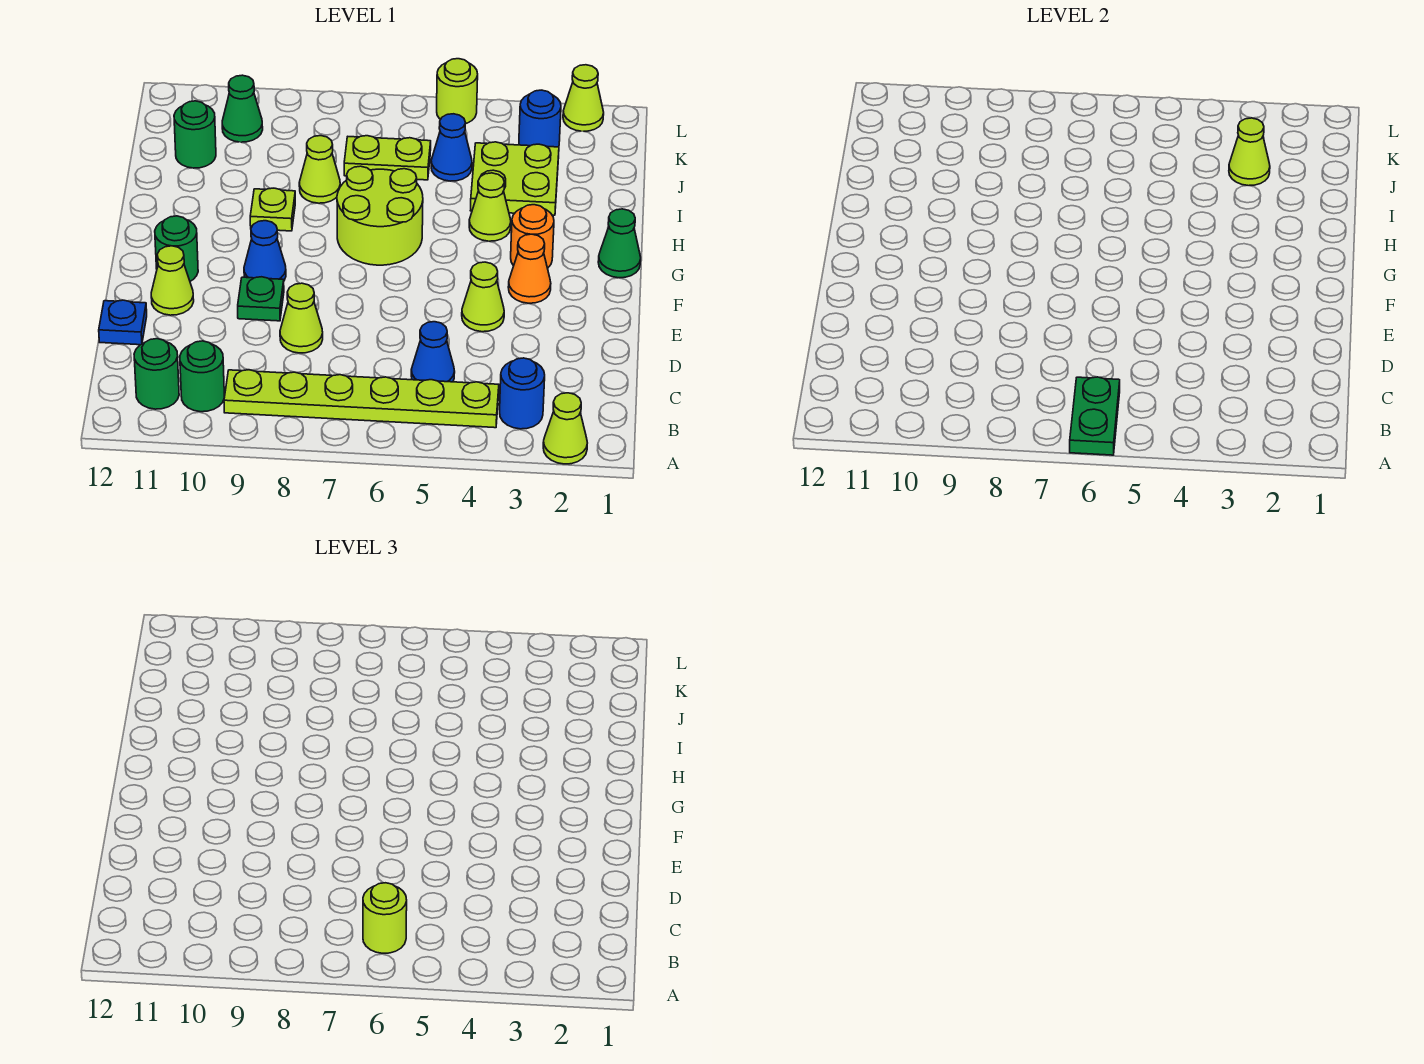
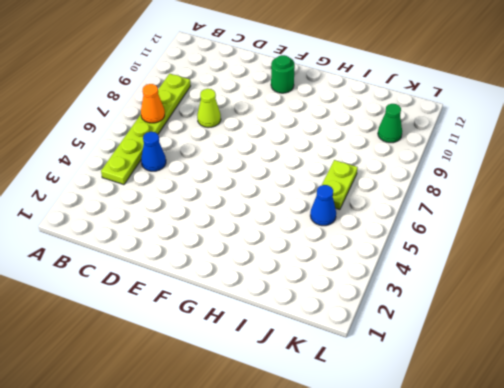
orange cone B7 level 2 -> orange cone F3 level 1
none -> lime cone A2 level 1
none -> blue round brick B3 level 1
none -> green round brick B10 level 1
none -> green round brick B11 level 1

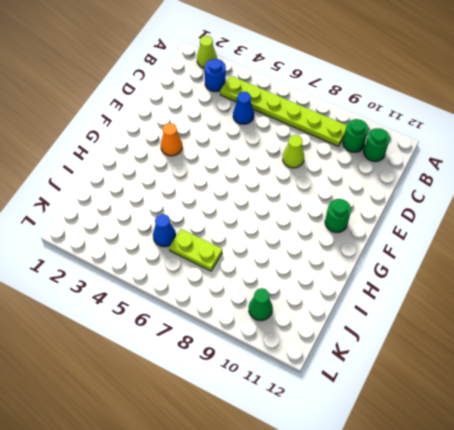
none -> blue plate D12 level 1
none -> lime cone E4 level 1
none -> green plate E9 level 1
none -> lime cone E11 level 1

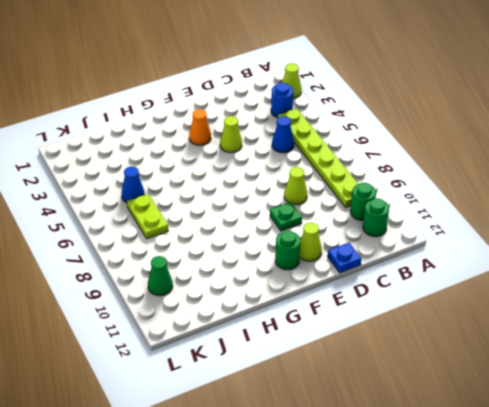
none -> blue cone F9 level 1
none -> green cone G1 level 1
none -> orange round brick G3 level 1
none -> lime round brick G6:H7 level 1

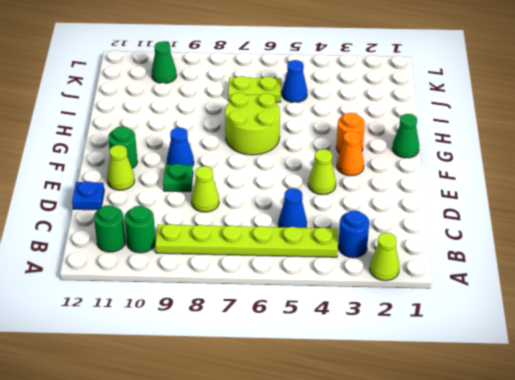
none -> lime cone H4 level 1
none -> lime plate H9 level 1
none -> lime plate I3:J4 level 1
none -> lime cone I8 level 1

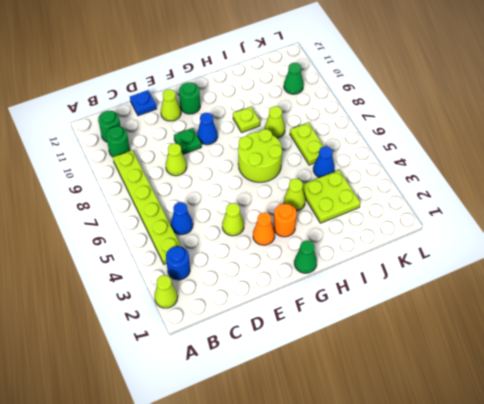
none -> green round brick J11 level 1
none -> blue round brick K3 level 1
none -> lime cone L2 level 1
none -> lime round brick L5 level 1

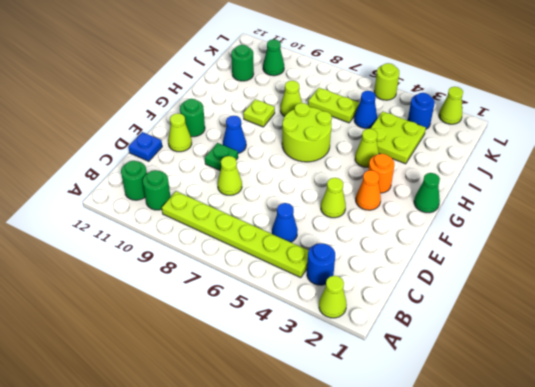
none -> green plate A6:B6 level 2
none -> lime cone J3 level 2
none -> lime round brick B6 level 3

